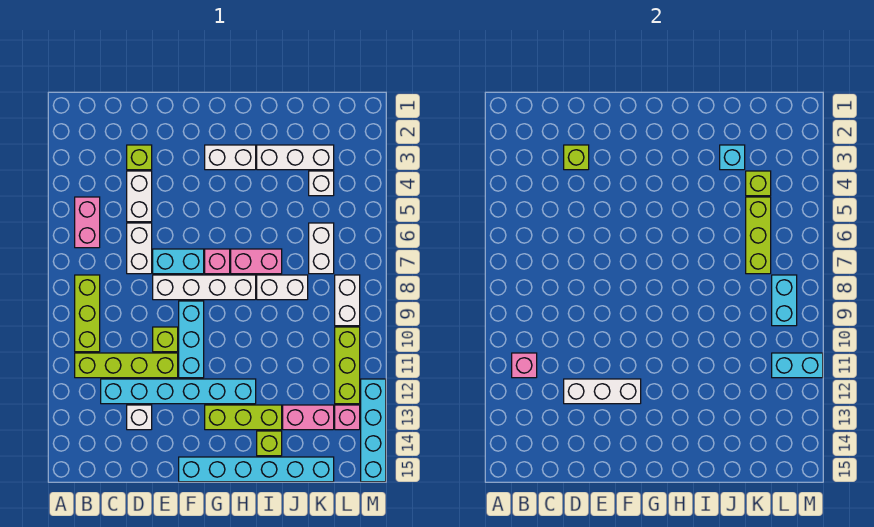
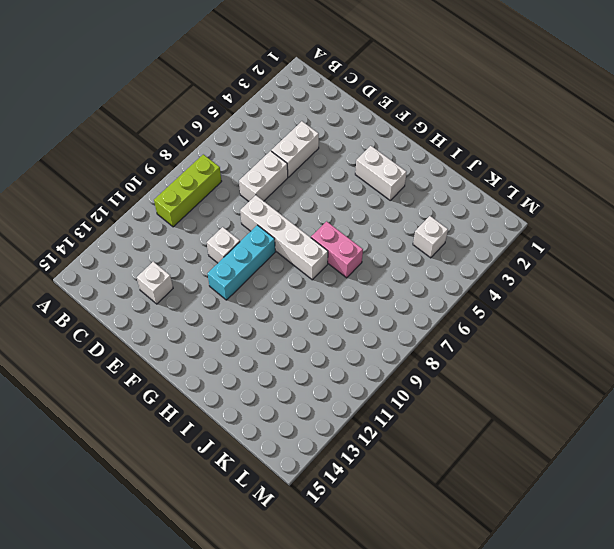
white brick E10 level 1 -> lime brick E10 level 1
none -> pink brick B5:B6 level 1
none -> lime brick B11:E11 level 1
none -> cyan brick C12:H12 level 1
none -> lime brick D3 level 1

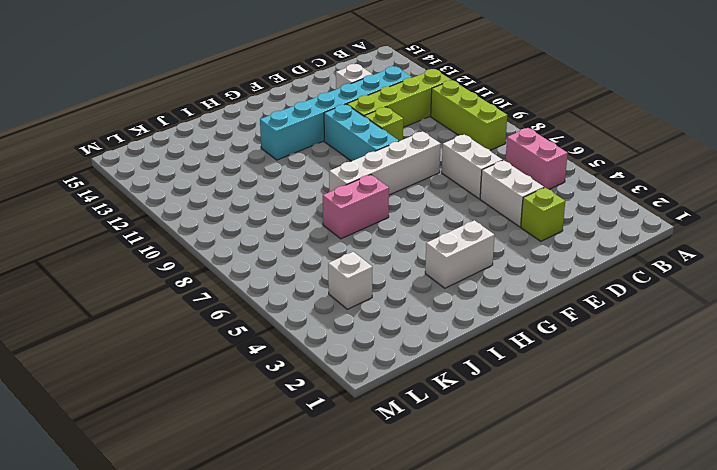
none -> cyan brick E7:F7 level 1
none -> cyan brick F15:K15 level 1
none -> pink brick G7 level 1
none -> lime brick G13:I13 level 1

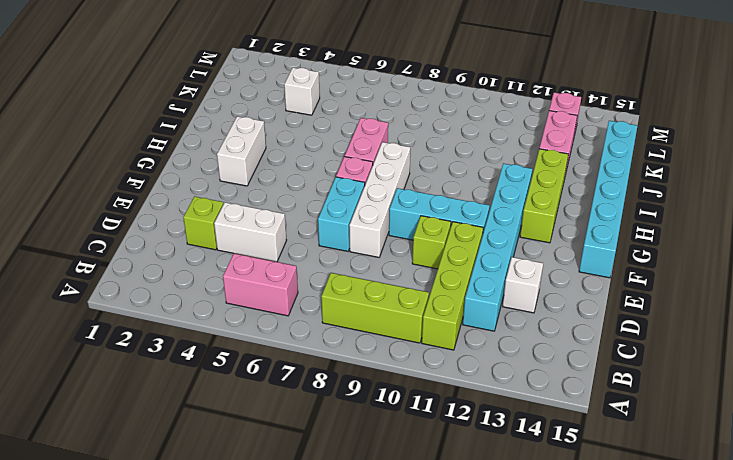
none -> white brick D6:D7 level 1
none -> white brick I3:K3 level 1
none -> white brick I8:J8 level 1
none -> lime brick I14 level 1

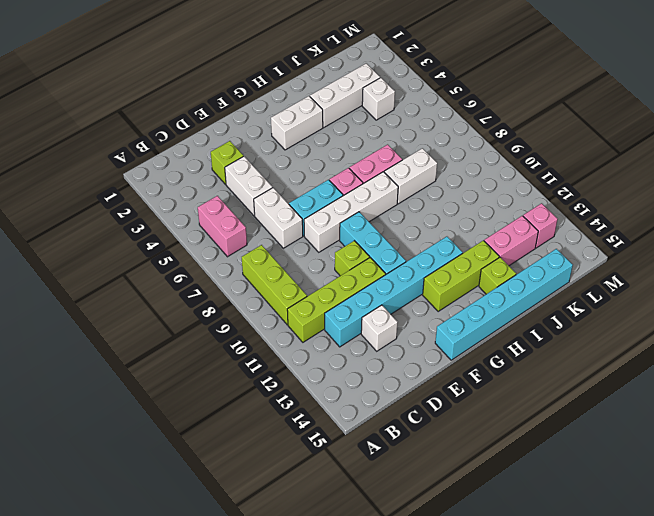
none -> white brick K6:K7 level 1
none -> white brick L8:L9 level 1
none -> lime brick L10:L12 level 1
none -> cyan brick M12:M15 level 1

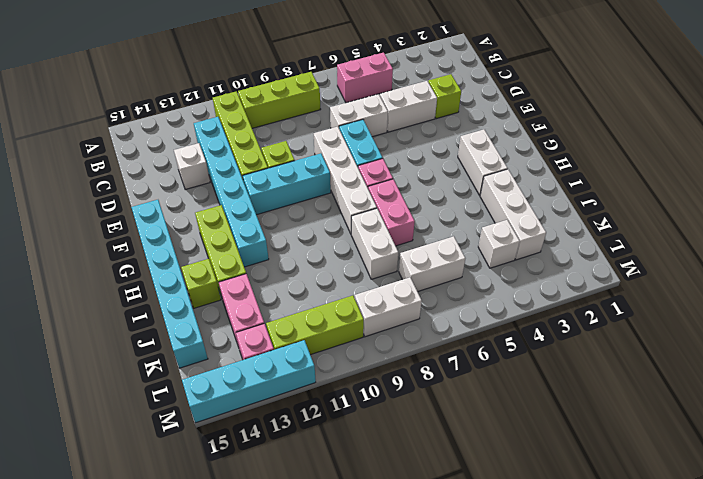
none -> pink brick B11 level 2
none -> lime brick D3 level 2
none -> white brick D12:F12 level 2
none -> cyan brick J3 level 2

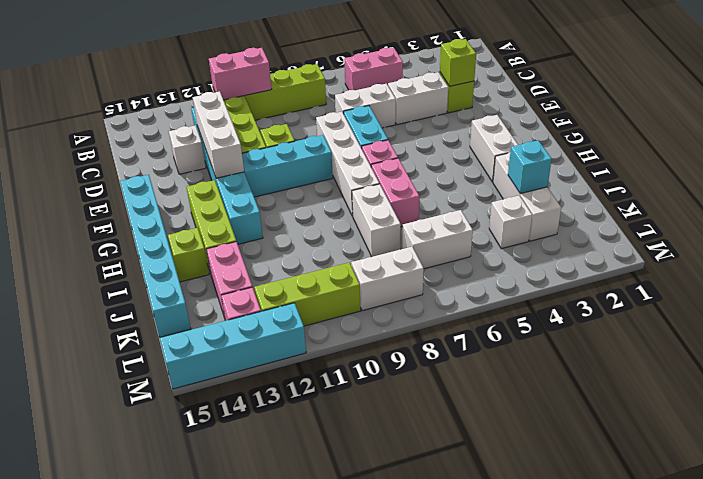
pink brick B10:B11 level 2 -> pink brick B11 level 2
none -> lime brick K4 level 2
none -> lime brick K5:K7 level 2
none -> cyan brick L8:L9 level 2
none -> cyan brick L11:M11 level 2

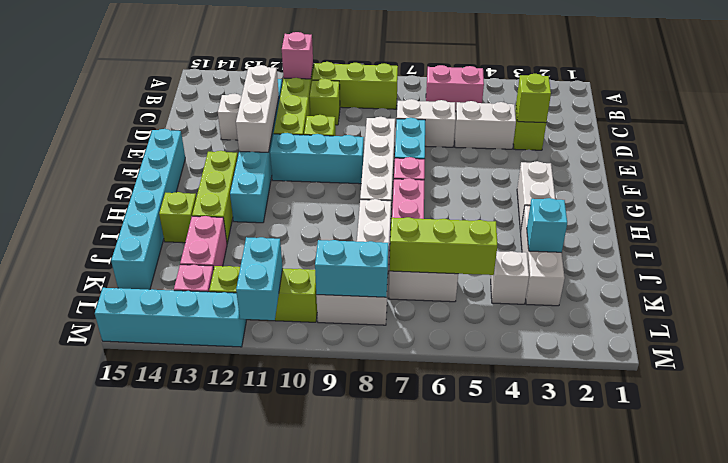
lime brick C10 level 1 -> lime brick K4 level 2

